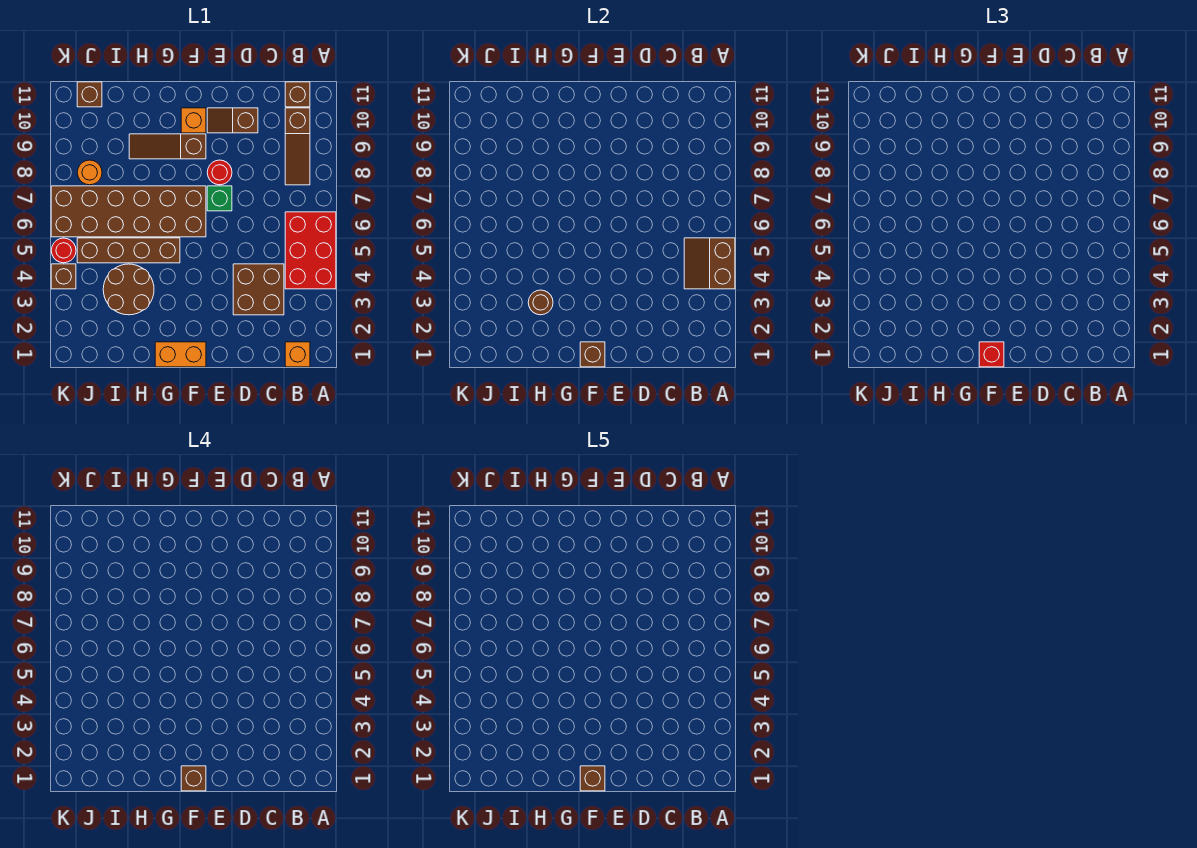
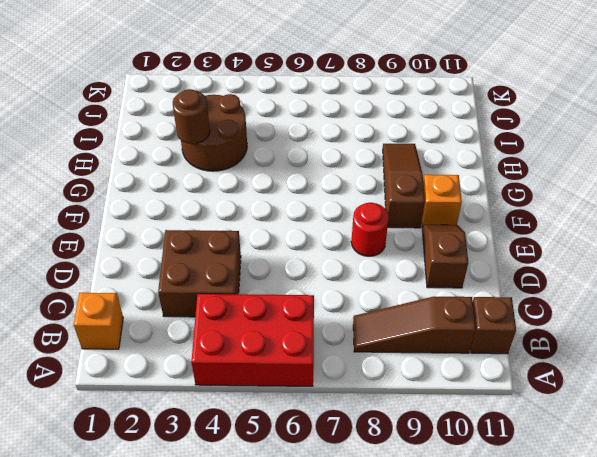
none -> green brick E7 level 1
none -> orange brick F1:G1 level 1
none -> brown brick F6:K7 level 1

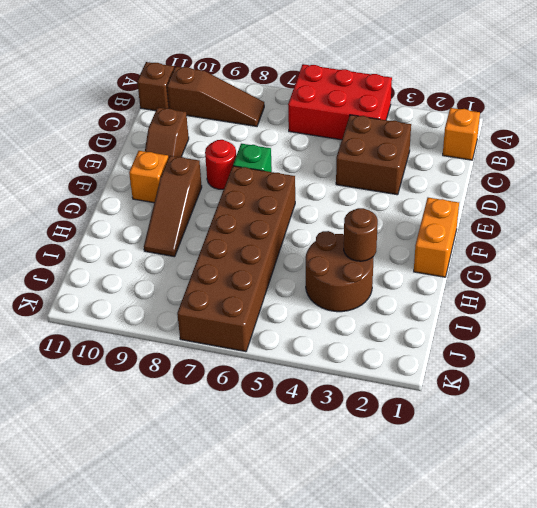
none -> brown brick G5:J5 level 1
none -> orange round brick J8 level 1
none -> brown brick J11 level 1

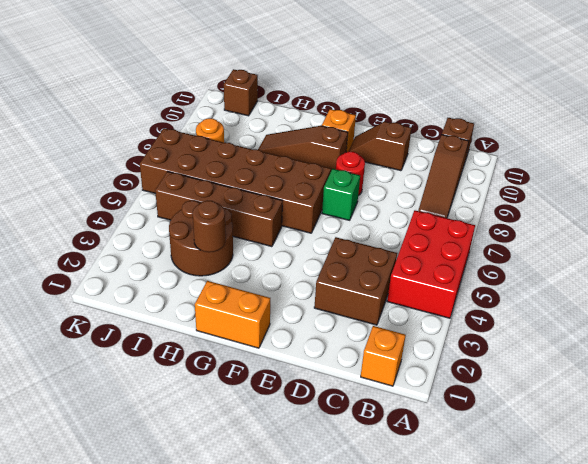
none -> brown brick K4 level 1
none -> red round brick K5 level 1
none -> brown slope A4:B5 level 2 top A

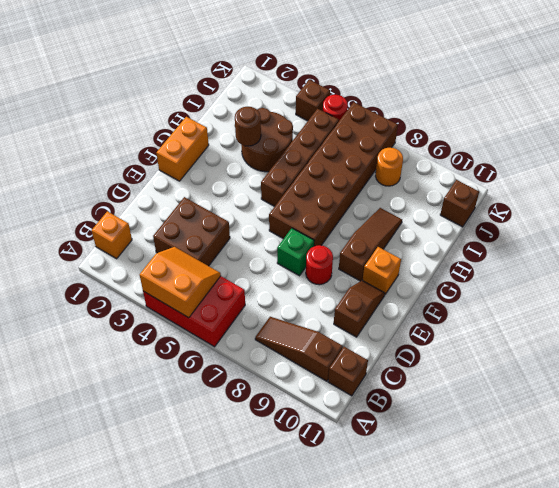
orange slope A4:B5 level 2 top A -> brown slope A4:B5 level 2 top A
none -> brown brick F1 level 2
none -> red brick F1 level 3
none -> brown brick F1 level 4

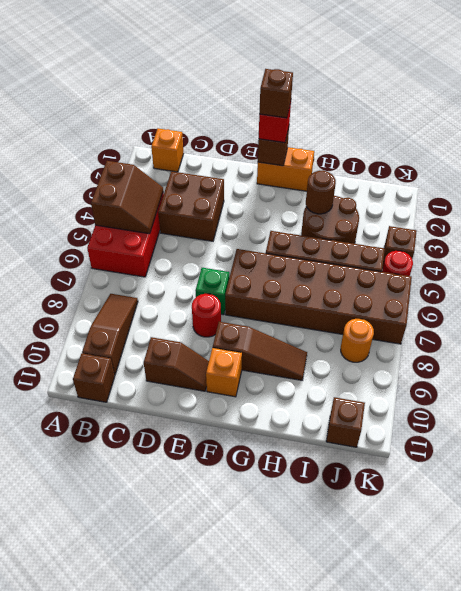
none -> brown brick F1 level 5

